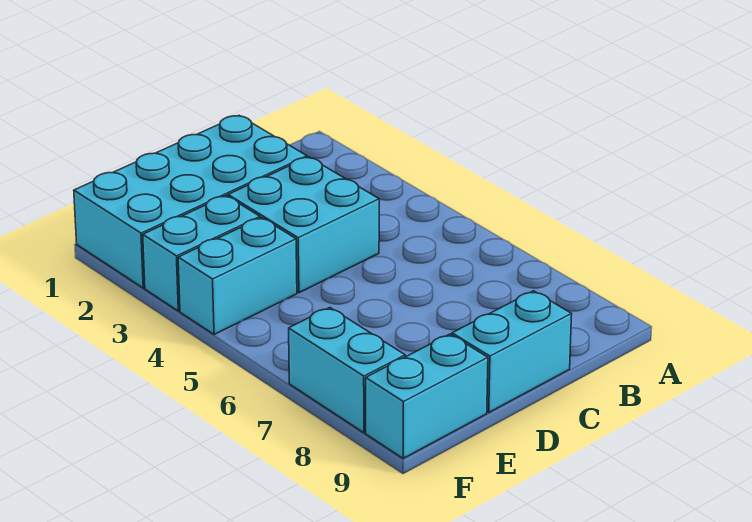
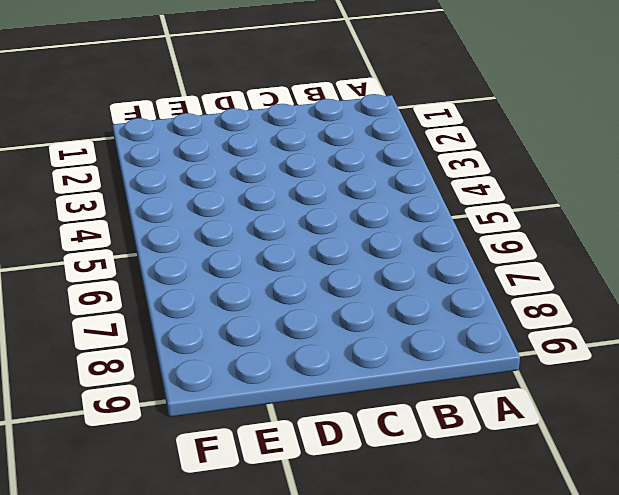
none -> cyan brick C1:F2 level 1
none -> cyan brick C3:D4 level 1

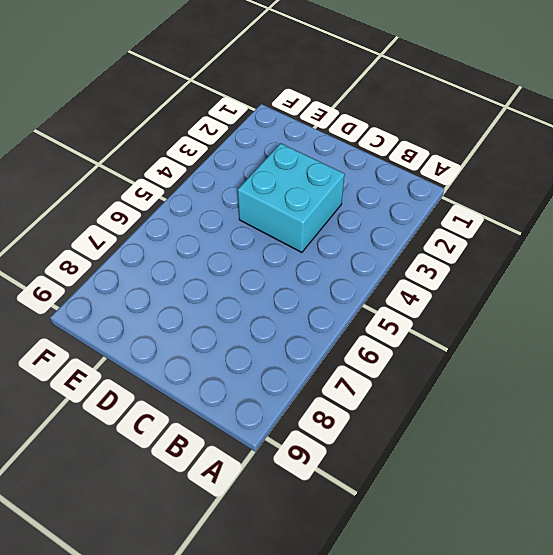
none -> cyan brick C1:F2 level 1
none -> cyan brick C9:D9 level 1

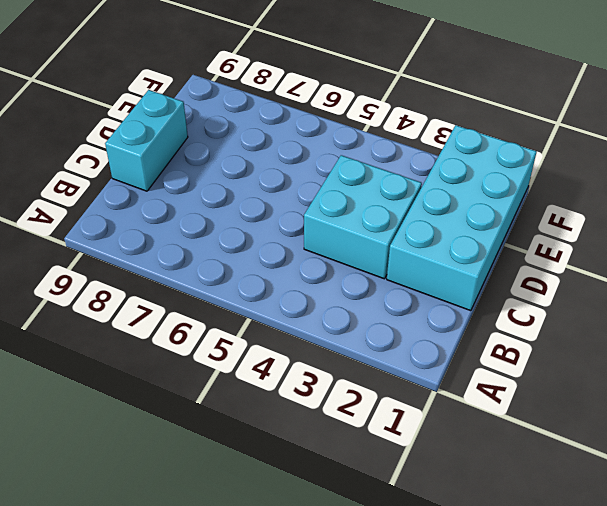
none -> cyan brick E3:F3 level 1
none -> cyan brick E4:F4 level 1

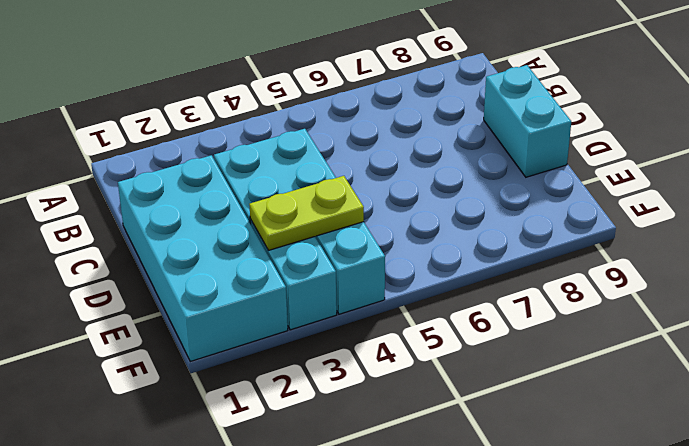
lime plate E3:E4 level 2 -> none
none -> cyan brick E9:F9 level 1
none -> cyan brick F7:F8 level 1

